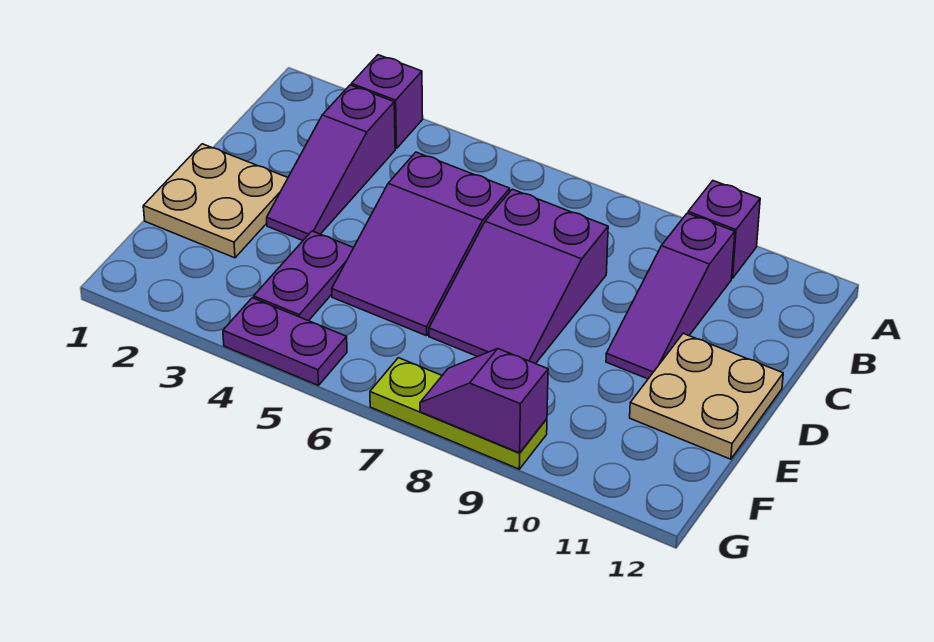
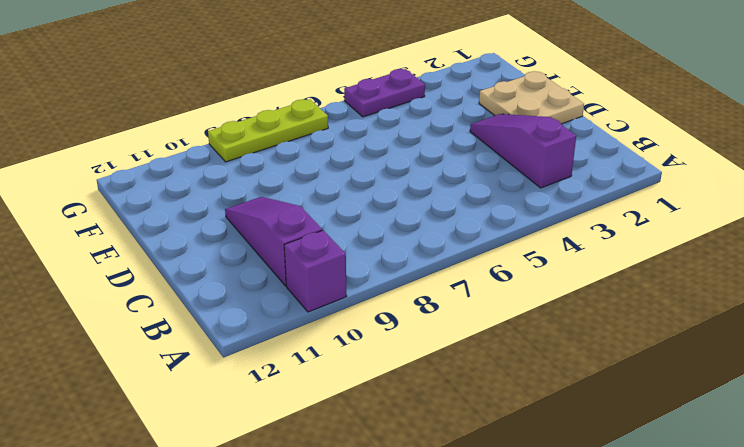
none -> purple brick A3 level 1
none -> purple slope C5:E6 level 1 top C
none -> purple slope C7:E8 level 1 top C

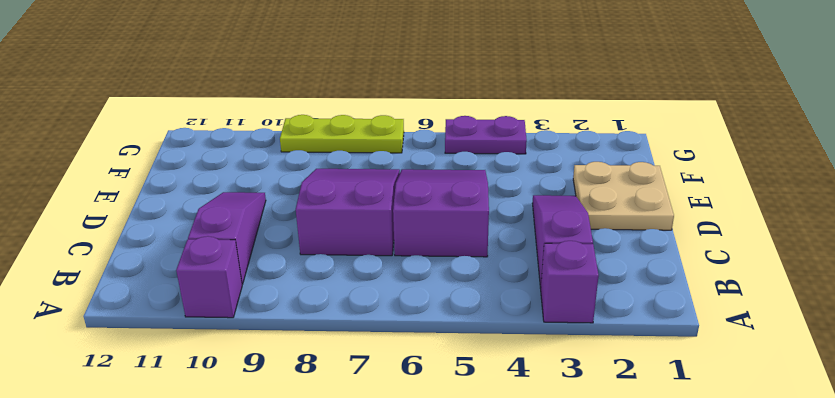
none -> tan plate D11:E12 level 1
none -> purple plate E4:F4 level 1
none -> purple slope G8:G9 level 2 top 9

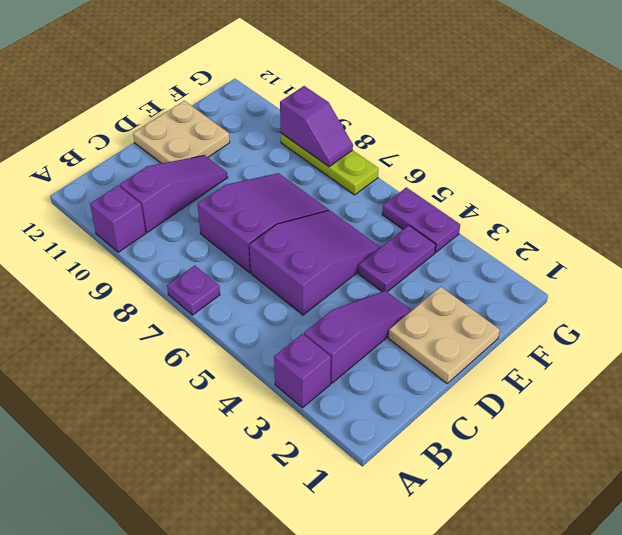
purple plate A7 level 1 -> none

